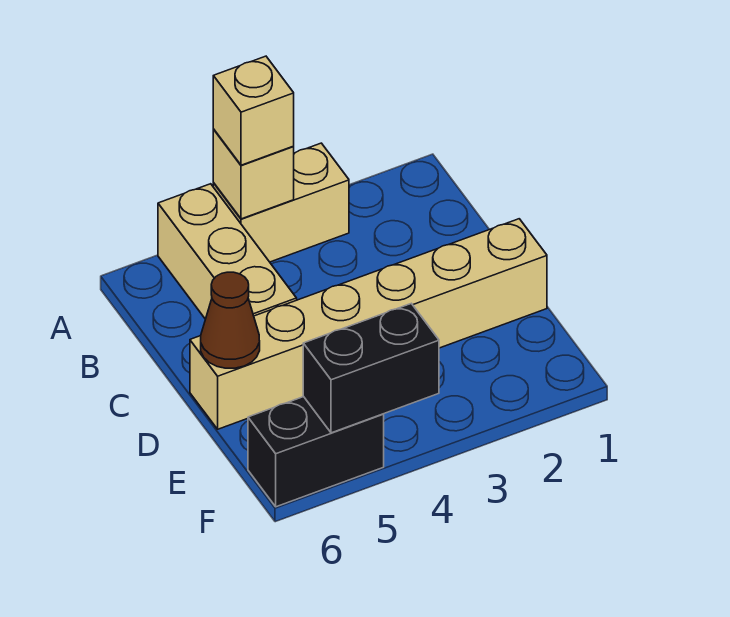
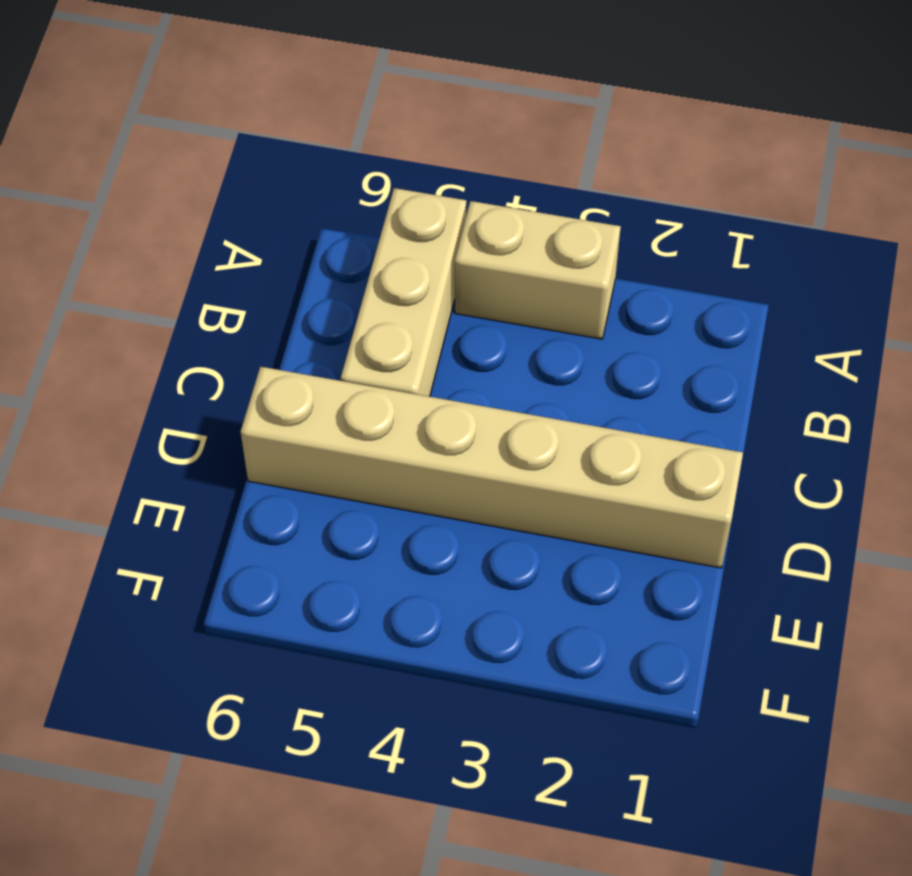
none -> black brick F5:F6 level 1
none -> tan brick A4 level 2

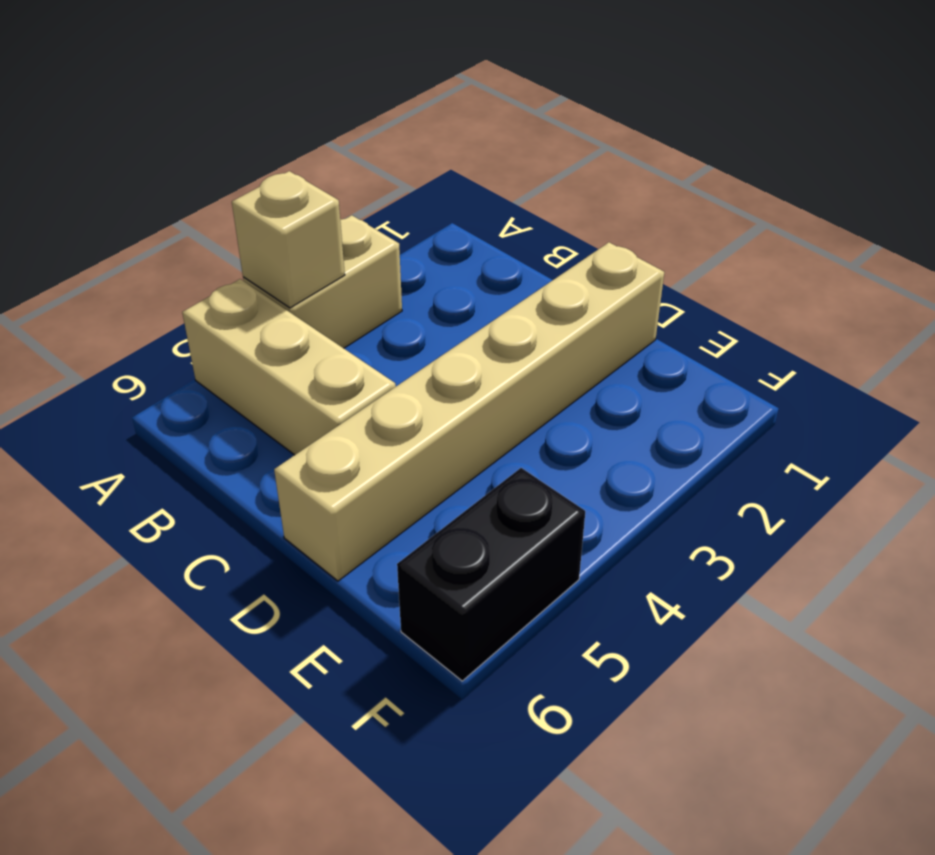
none -> brown cone D6 level 2
none -> black brick F4:F5 level 2

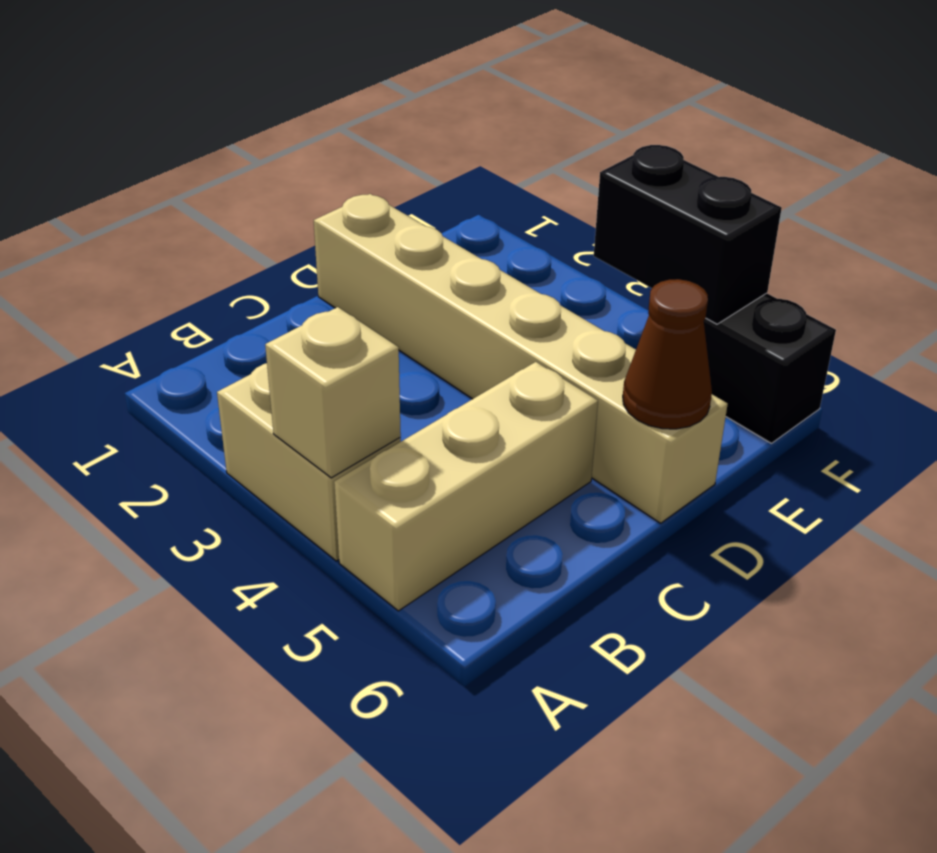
none -> tan brick A4 level 3

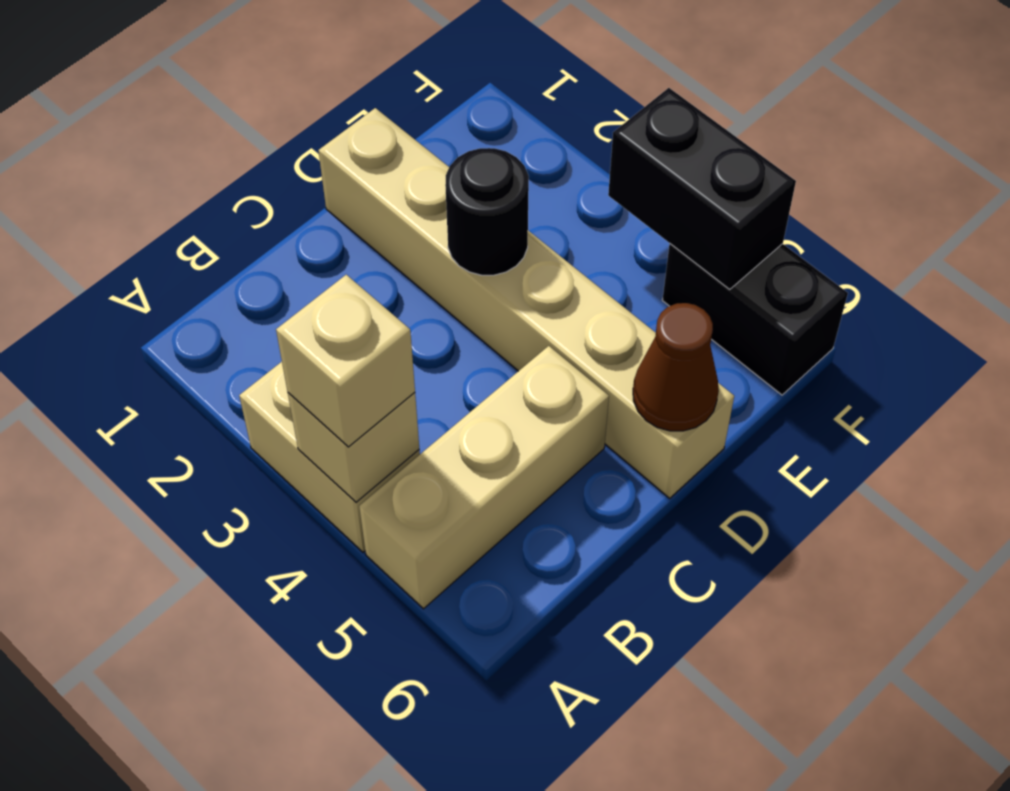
black round brick D3 level 2 -> none

